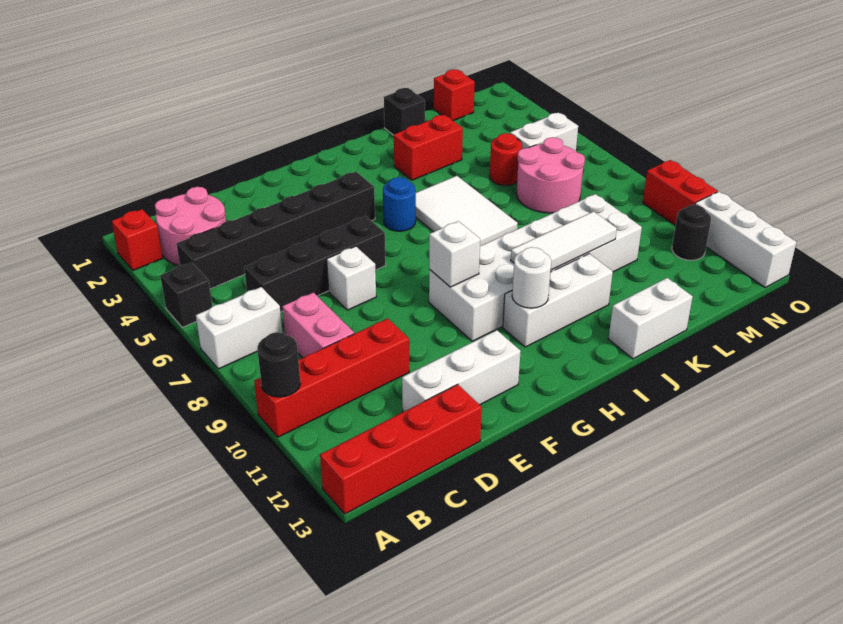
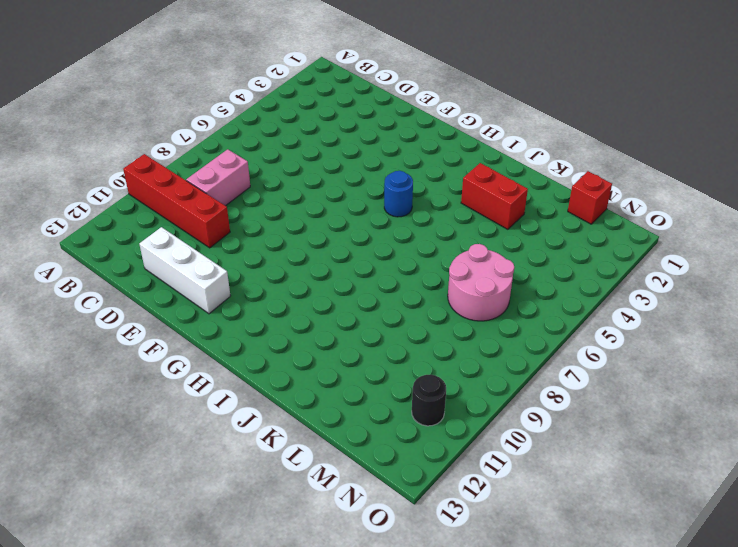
none -> red brick A2 level 1
none -> black brick A5 level 1
none -> white brick A7:B7 level 1

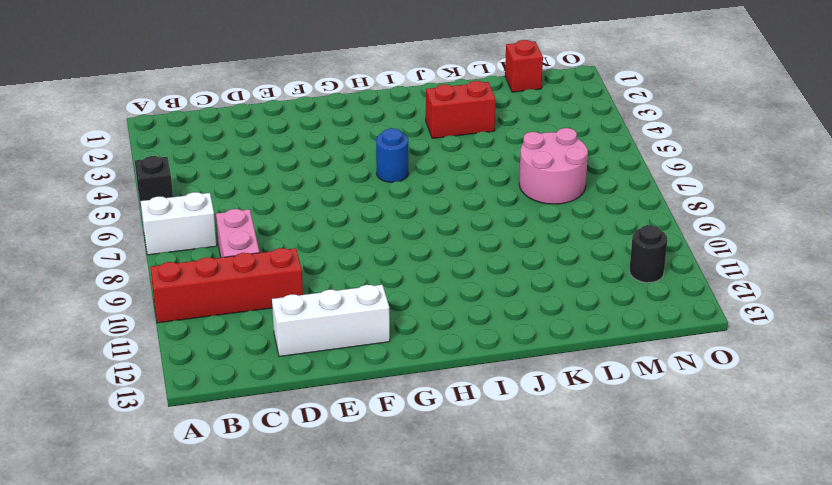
none -> red brick A2 level 1
none -> red brick A13:D13 level 1
none -> pink round brick B2:C3 level 1

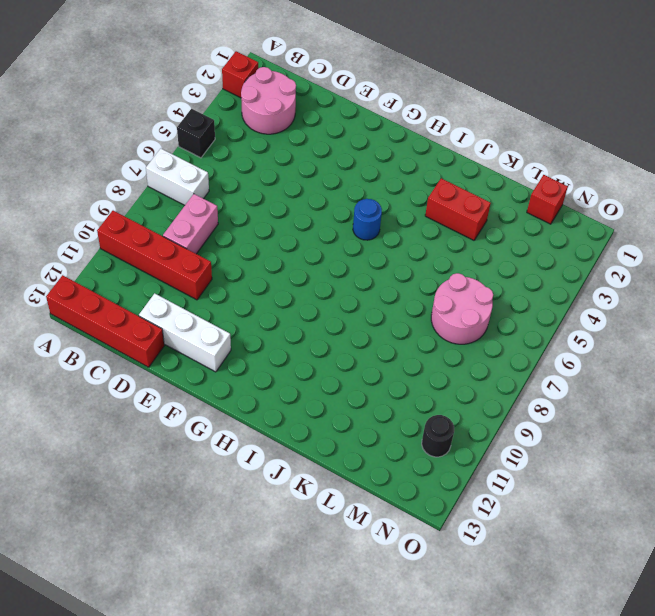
none -> black brick B4:G4 level 1
none -> black brick C6:F6 level 1
none -> white brick E7 level 1

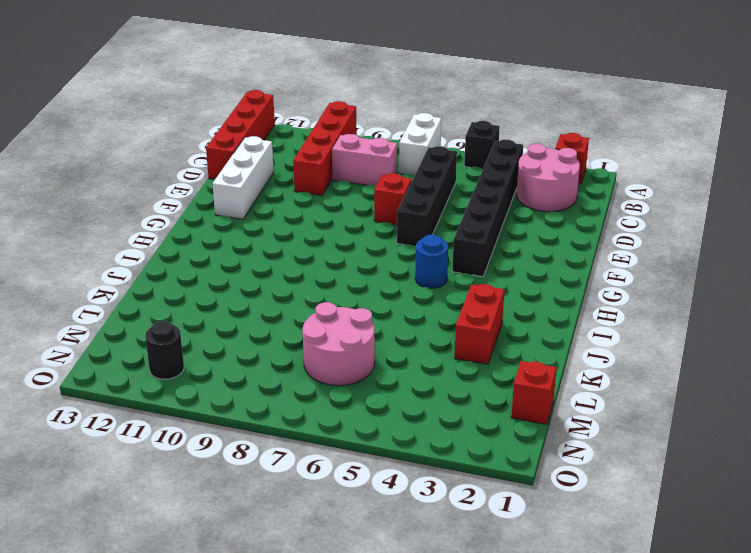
red brick E7 level 1 -> white brick E7 level 1
none -> white brick G9:L10 level 1
none -> white brick H11:J11 level 1
none -> white tile I5:J7 level 1

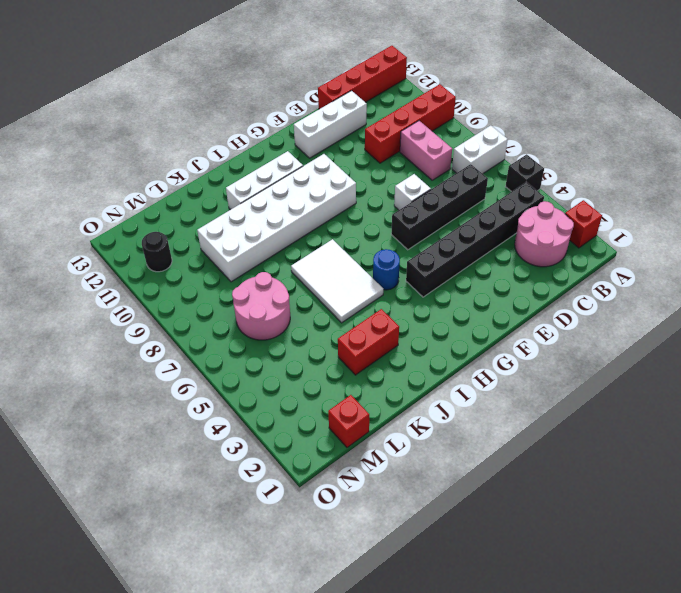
none -> white brick J13:K13 level 1
none -> black brick K1 level 1
none -> red round brick L5 level 1

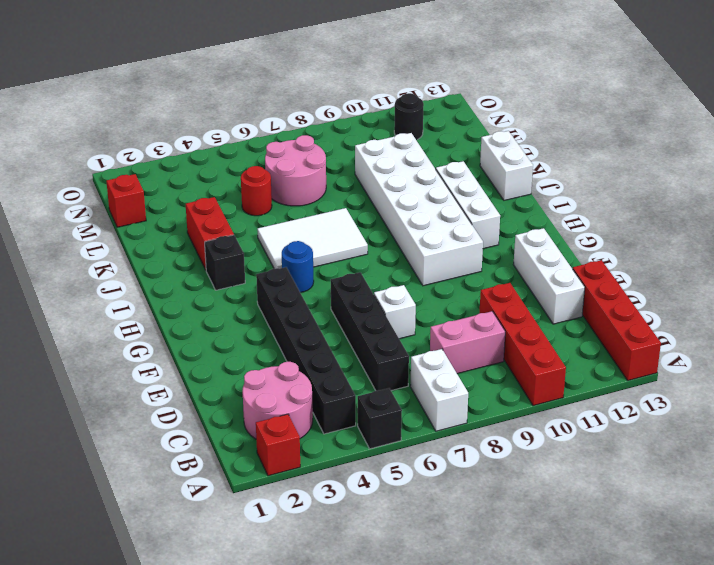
black brick I3 level 1 -> black brick K1 level 1
none -> white brick M5:N5 level 1
none -> red brick O9:O10 level 1
none -> white brick O11:O13 level 1

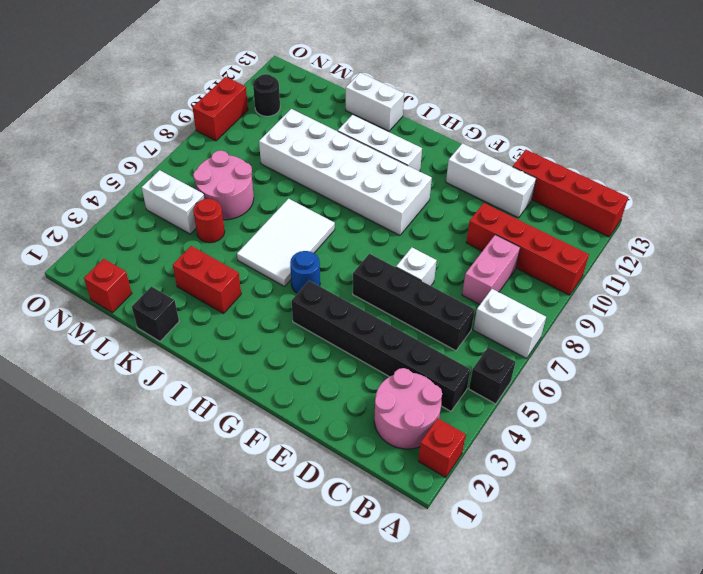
none -> white brick O11:O13 level 1
none -> black round brick A10 level 2
none -> white brick G9 level 2

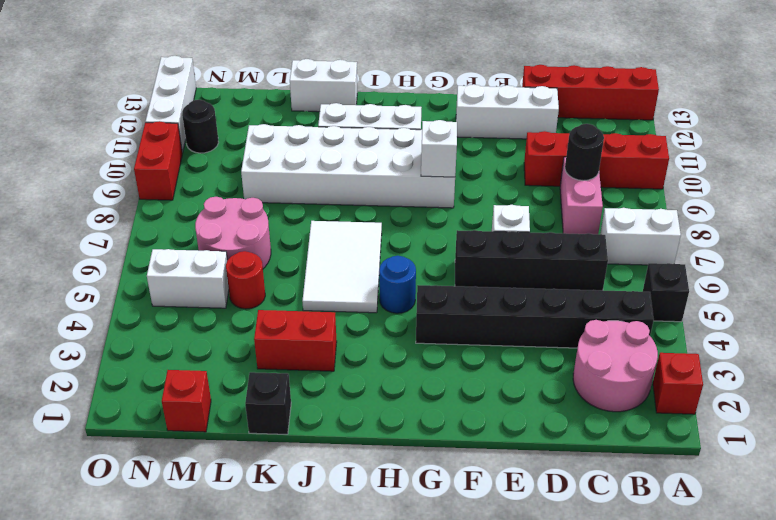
black round brick C9 level 2 -> black round brick A10 level 2
none -> white round brick H11 level 2
none -> white tile I10:K10 level 2

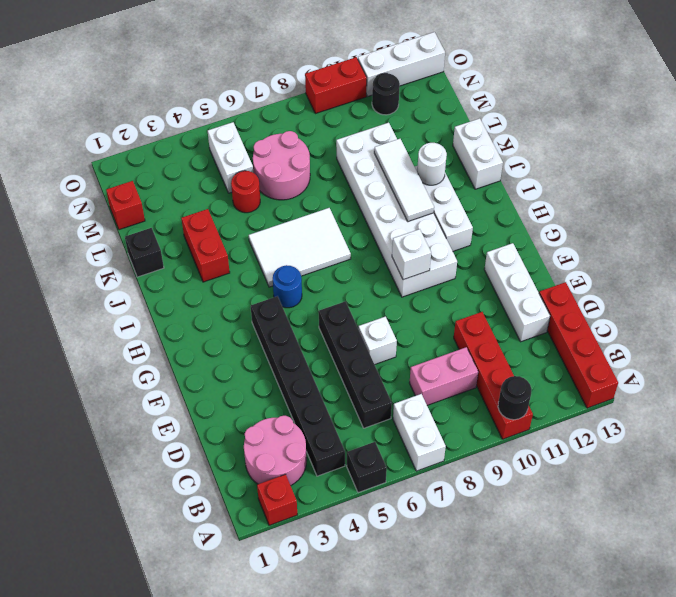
white round brick J11 level 2 -> white round brick H11 level 2

